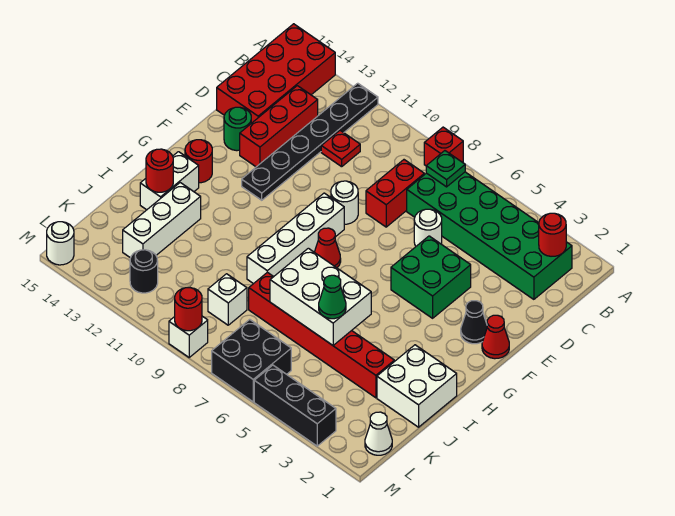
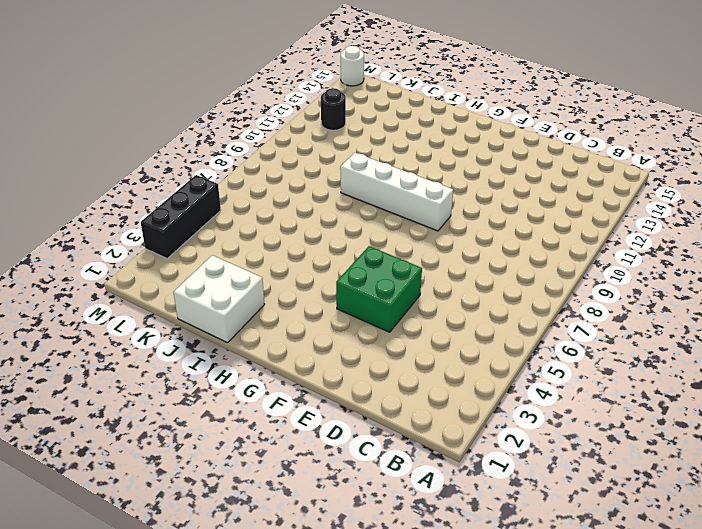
none -> red brick A8 level 1
none -> black plate A12:F12 level 1
none -> red brick A14:D15 level 1
none -> green brick B2:C7 level 1

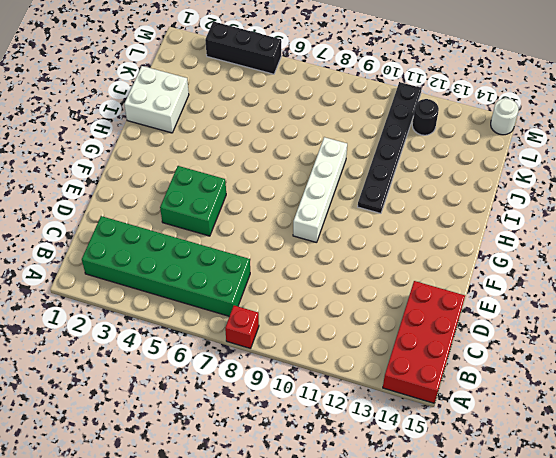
black plate H11:M11 level 1 -> black plate A12:F12 level 1
none -> red brick C8:D8 level 1
none -> red plate C11 level 1
none -> red brick C13:E13 level 1
none -> white round brick D6 level 1

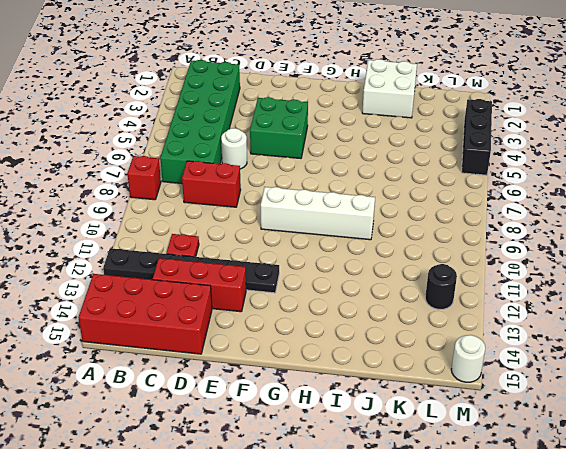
none -> white round brick E9 level 1
none -> green round brick E14 level 1
none -> red cone F1 level 1
none -> black cone F2 level 1

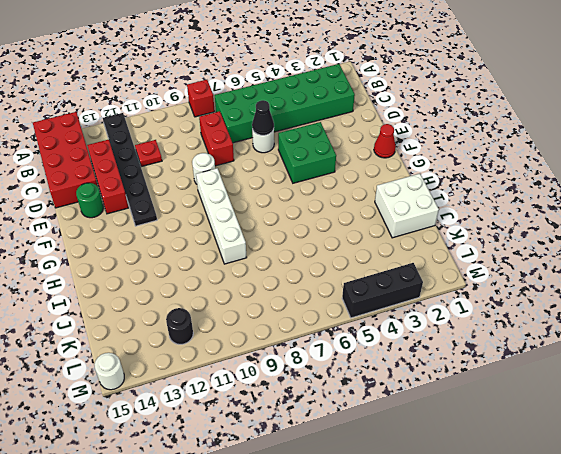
black cone D6 level 2 -> black cone F2 level 1
none -> red cone G8 level 1
none -> red round brick G14 level 1
none -> white brick H14:I14 level 1
none -> white brick I13:K13 level 1

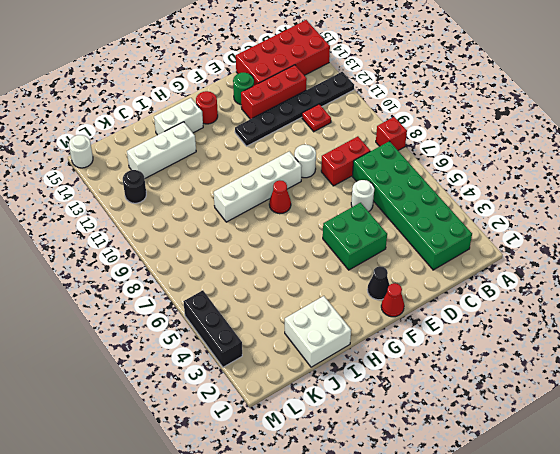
none -> red brick J3:J8 level 1
none -> white brick K9 level 1
none -> white cone L1 level 1
none -> black brick L6:M7 level 1

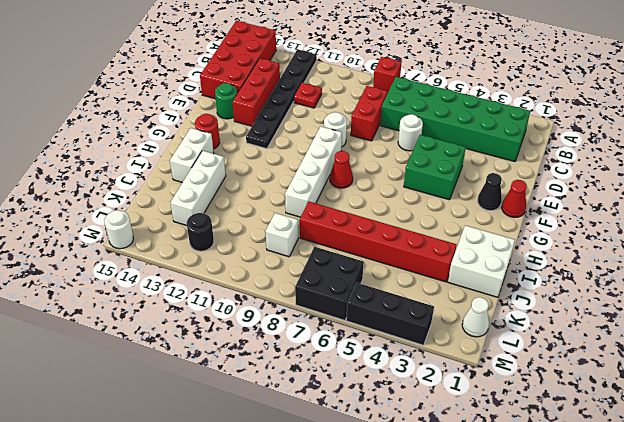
none -> white brick M9 level 1
none -> red round brick B2 level 2
none -> green plate B7 level 2
none -> white brick I5:J7 level 2

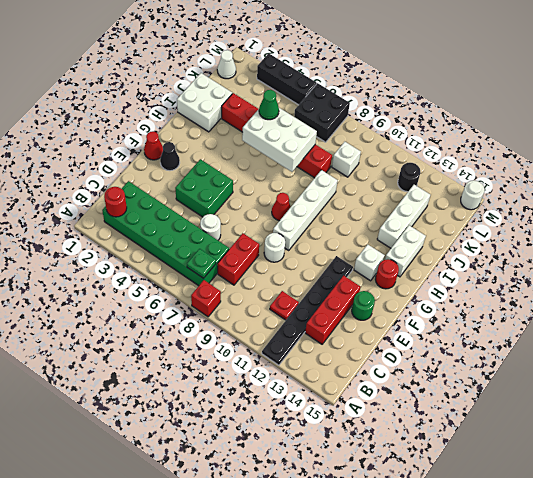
white brick G13 level 1 -> white brick M9 level 1
none -> red brick A14:D15 level 1
none -> red round brick I14 level 2
none -> red round brick M9 level 2

